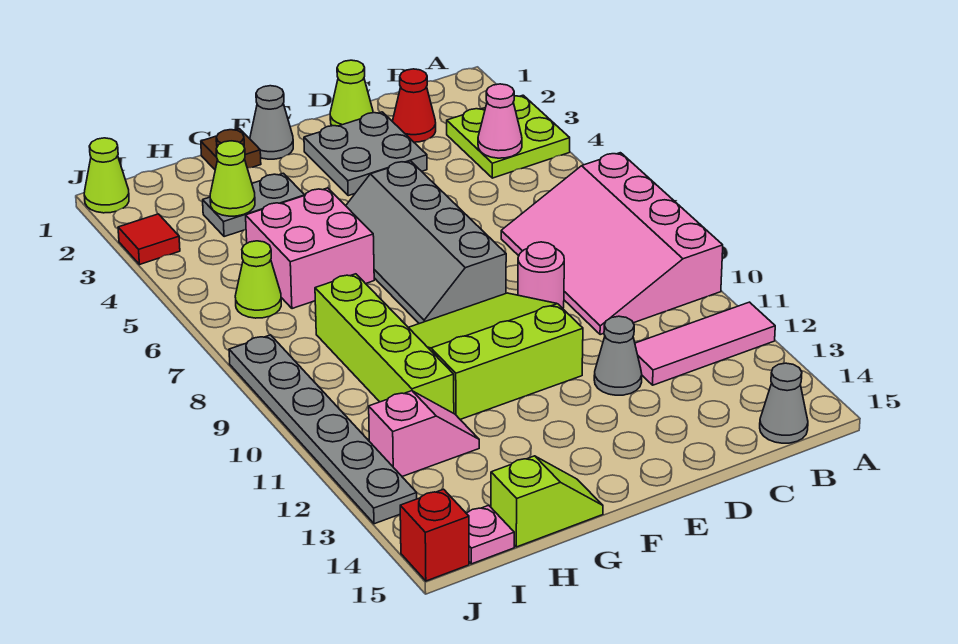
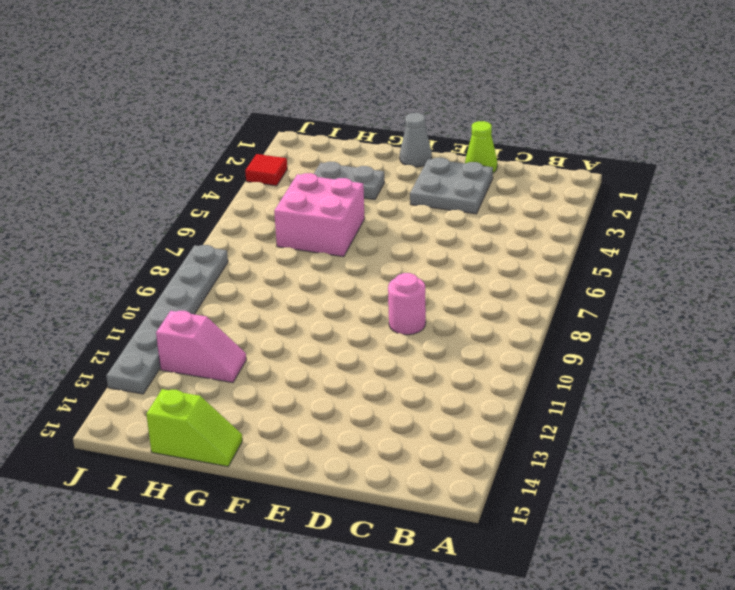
none -> lime plate A3:B4 level 1
none -> pink slope A7:C10 level 1 top A
none -> pink tile A12:C12 level 1

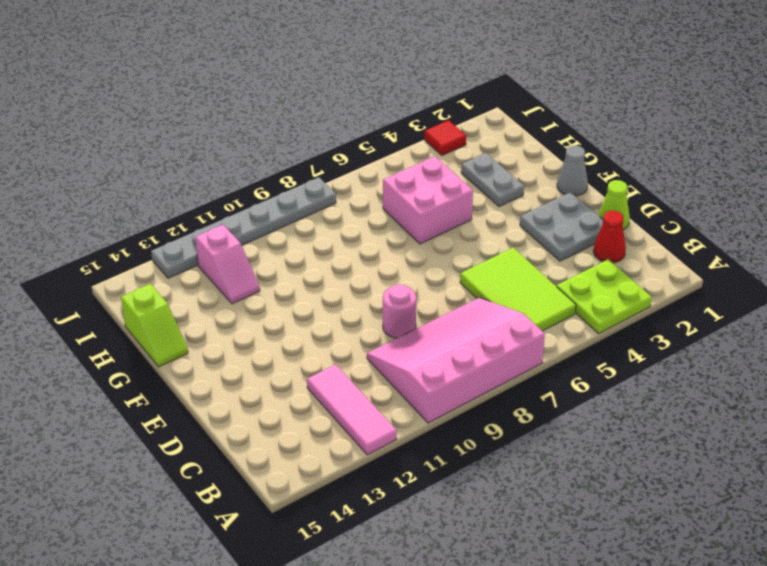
lime tile B5:D6 level 1 -> none
none -> grey cone B15 level 1
none -> grey cone D12 level 1
none -> grey slope E5:F8 level 1 top E

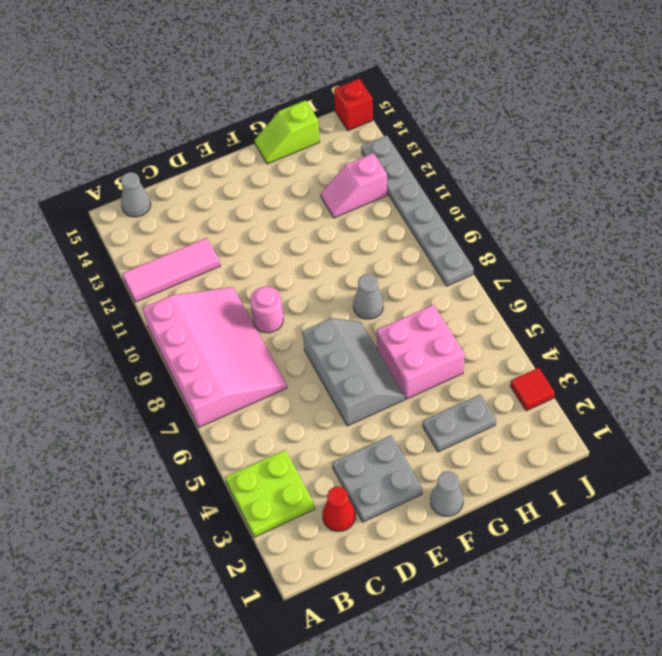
grey slope E5:F7 level 1 top E -> grey slope E5:F8 level 1 top E
grey cone G8 level 1 -> grey cone D12 level 1
none -> lime cone D1 level 1
none -> lime slope E9:G11 level 1 top 11
none -> brown plate G1 level 1

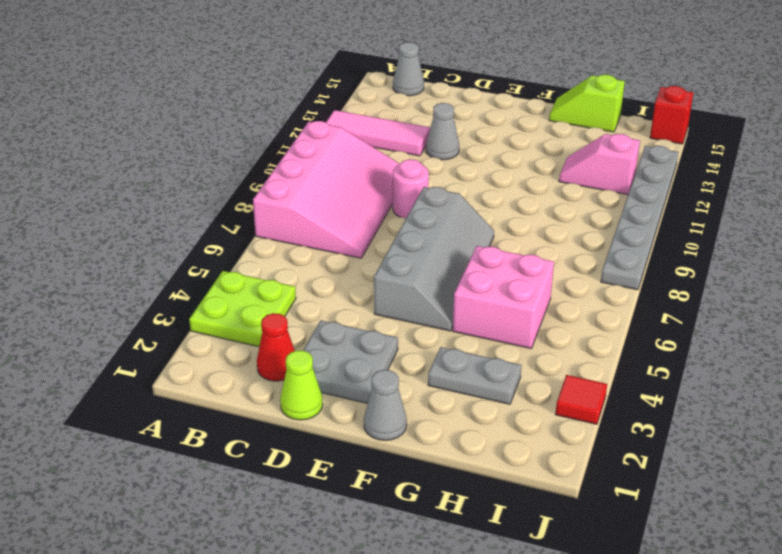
none -> lime slope E9:G11 level 1 top 11
none -> brown plate G1 level 1
none -> lime brick H8:H11 level 1

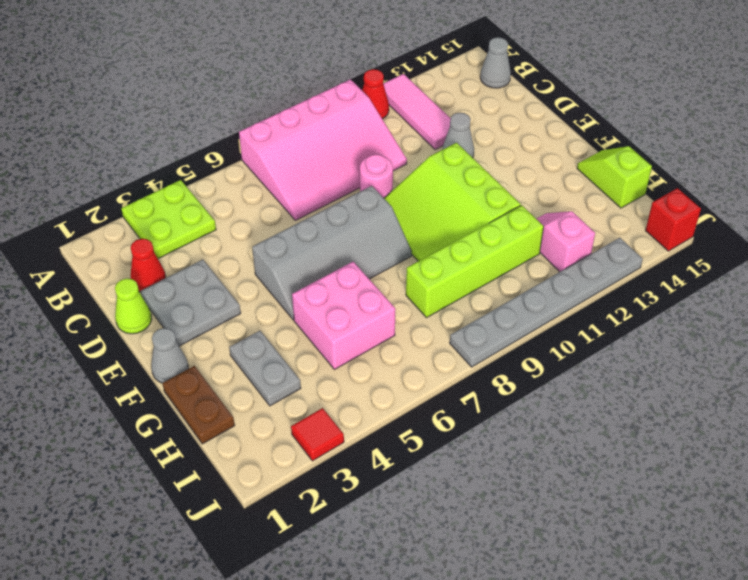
red cone A11 level 1 -> none
brown plate G1:H1 level 1 -> brown plate G1 level 1
none -> lime cone I6 level 1
none -> pink plate I15 level 1
none -> lime cone J1 level 1

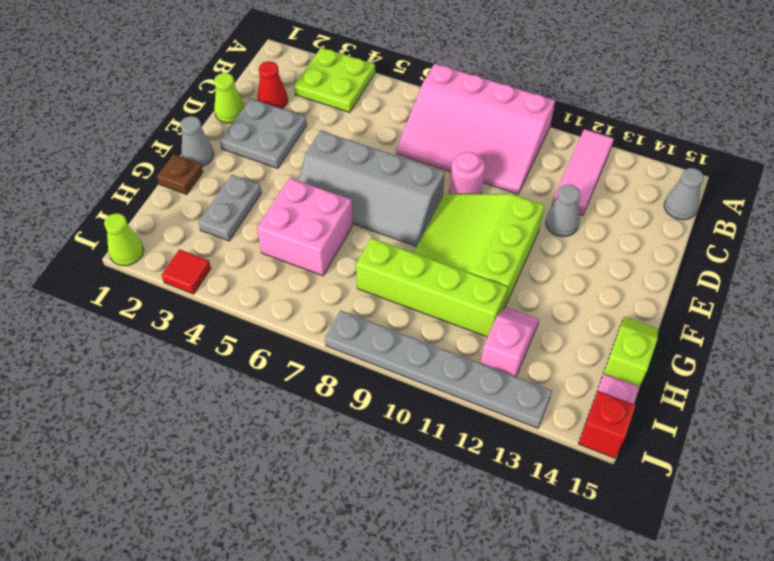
none -> lime cone I6 level 1
none -> pink cone B4 level 2
none -> lime cone H3 level 2

